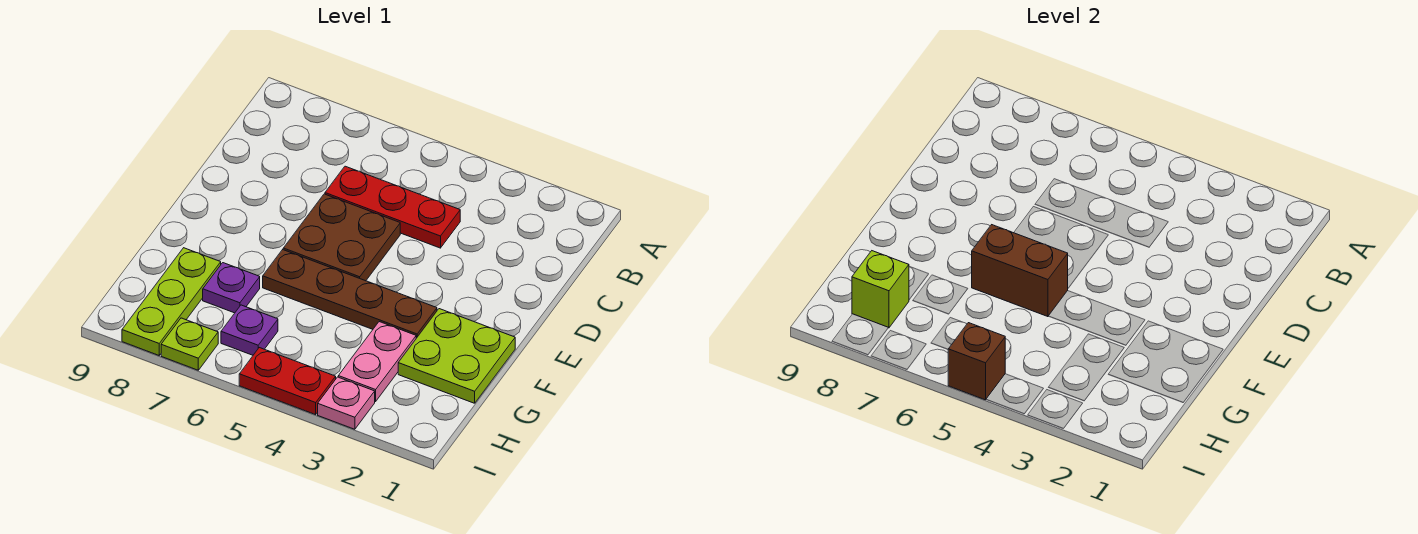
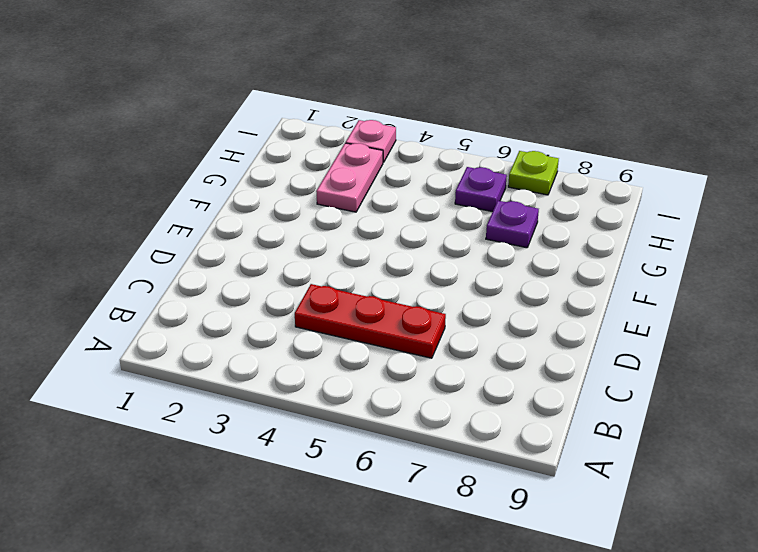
none -> brown plate D5:E6 level 1
none -> lime plate F1:G2 level 1
none -> brown plate F3:F6 level 1

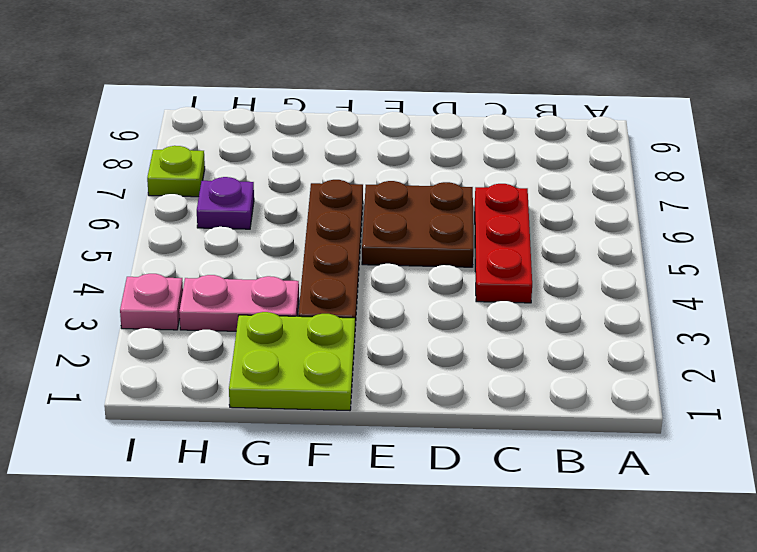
none -> purple plate G7 level 1
none -> lime plate G8:I8 level 1
none -> red plate I4:I5 level 1

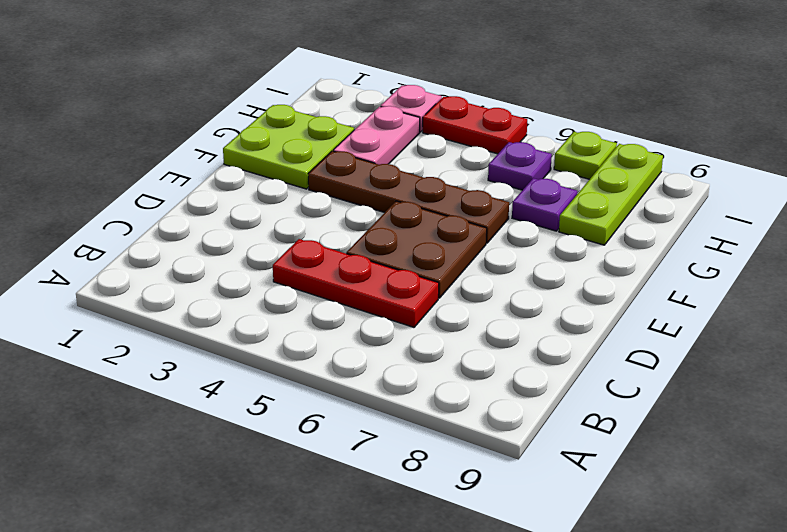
none -> brown brick F5:F6 level 2
none -> lime brick H8 level 2
none -> brown brick I5 level 2

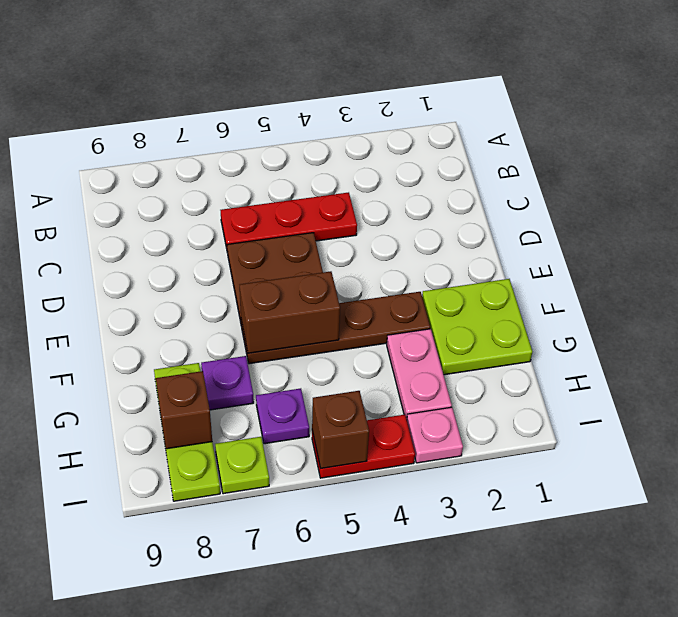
brown brick H8 level 2 -> lime brick H8 level 2

